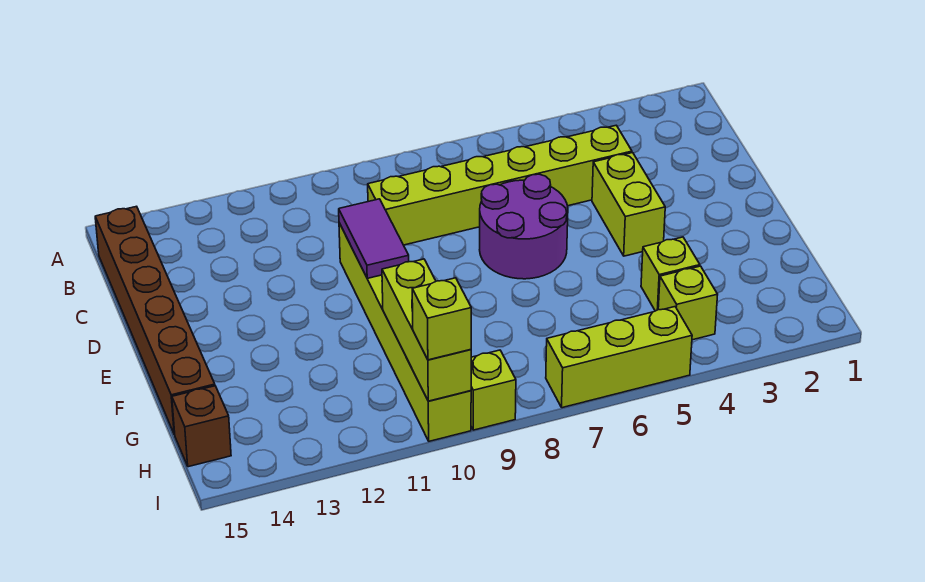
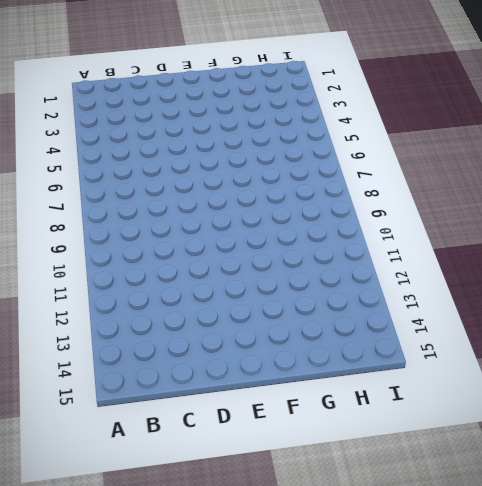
none -> brown brick B15:G15 level 1
none -> lime brick C4:C9 level 1
none -> lime brick D4:E4 level 1

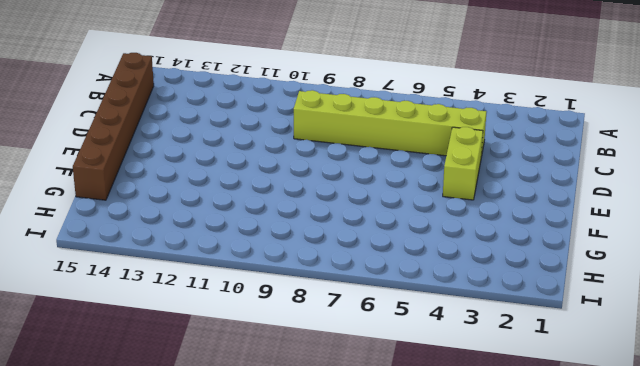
none -> purple round brick D6:E7 level 1
none -> lime brick D10:I10 level 1
none -> lime brick G4 level 1

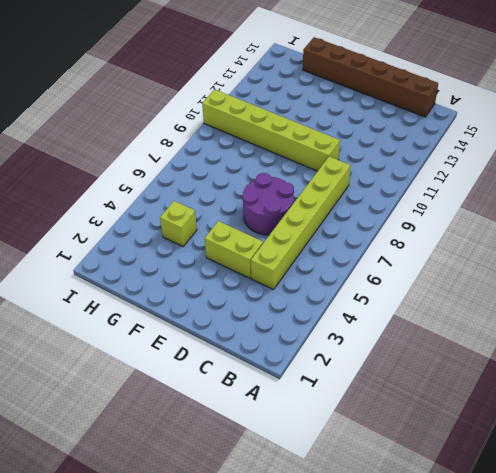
none -> lime brick H4 level 1
none -> brown brick H15 level 1
none -> lime brick I5:I7 level 1

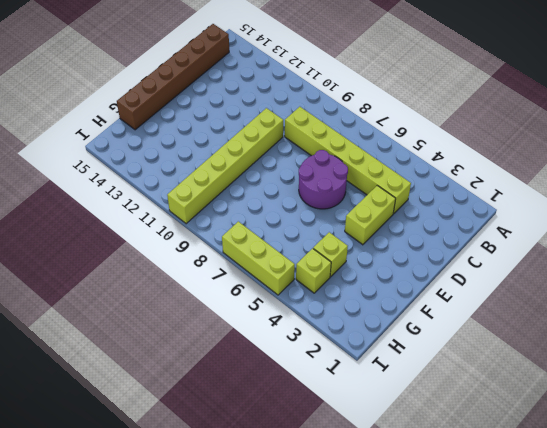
none -> brown brick H15 level 1
none -> lime brick I9 level 1
none -> purple tile D10:E10 level 2

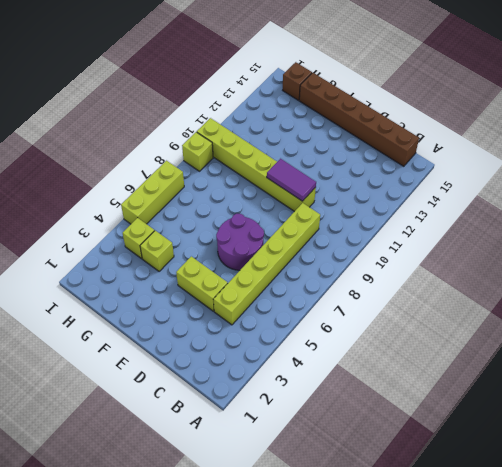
none -> lime brick G10:I10 level 2
none -> lime brick I10 level 3

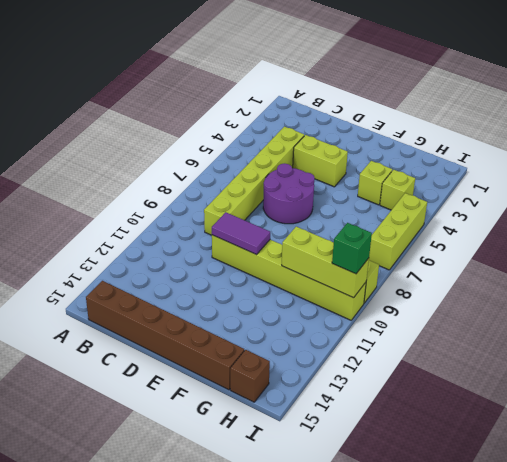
green brick I10 level 3 -> lime brick I10 level 3

